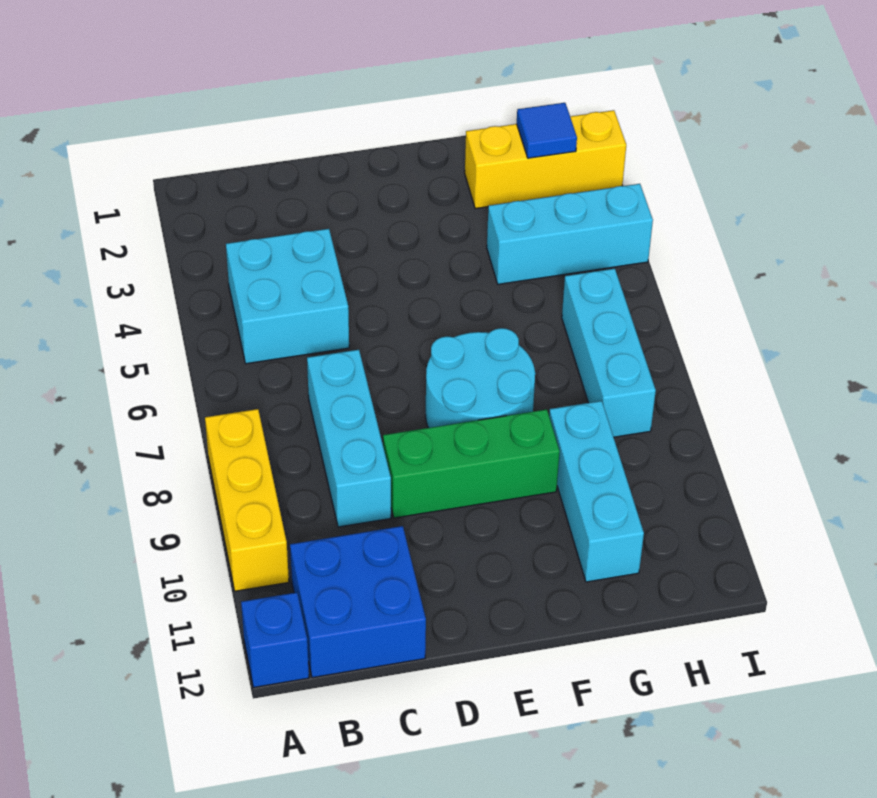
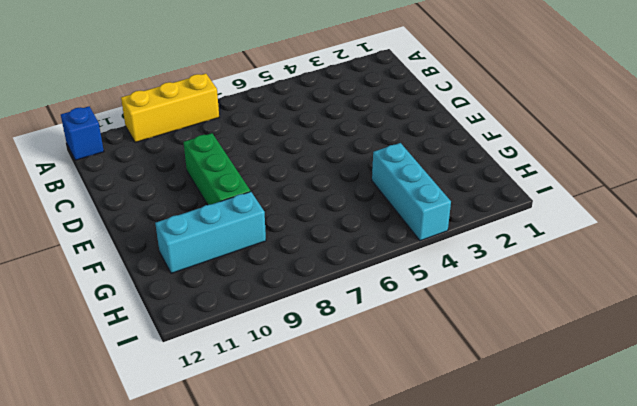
none -> cyan brick B4:C5 level 1
none -> blue brick B11:C12 level 1
none -> cyan brick C7:C9 level 1

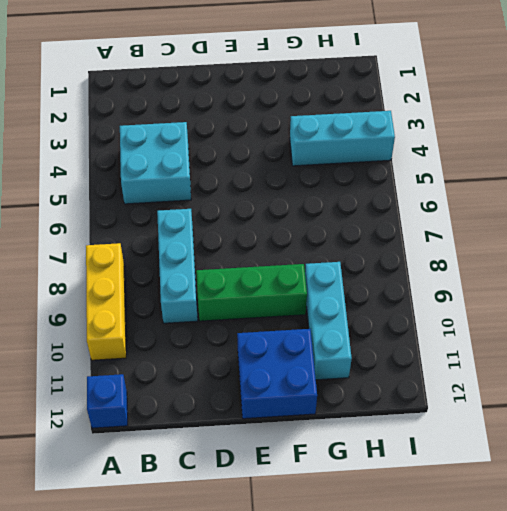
blue brick E11:F12 level 1 -> blue brick B11:C12 level 1
none -> cyan round brick E7:F8 level 1
none -> yellow brick G2:I2 level 1
none -> cyan brick H6:H8 level 1

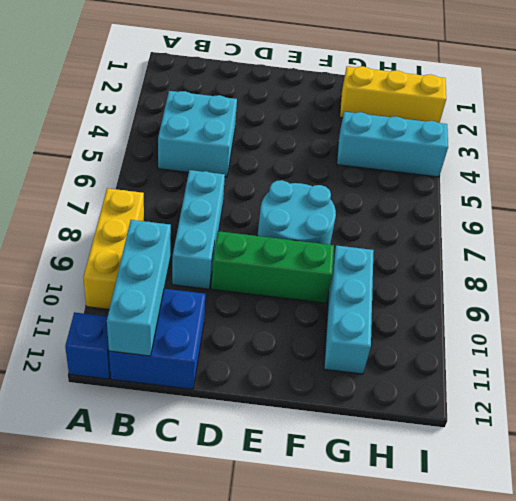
cyan brick B10:B12 level 2 -> cyan brick H6:H8 level 1
none -> blue tile H2 level 2

